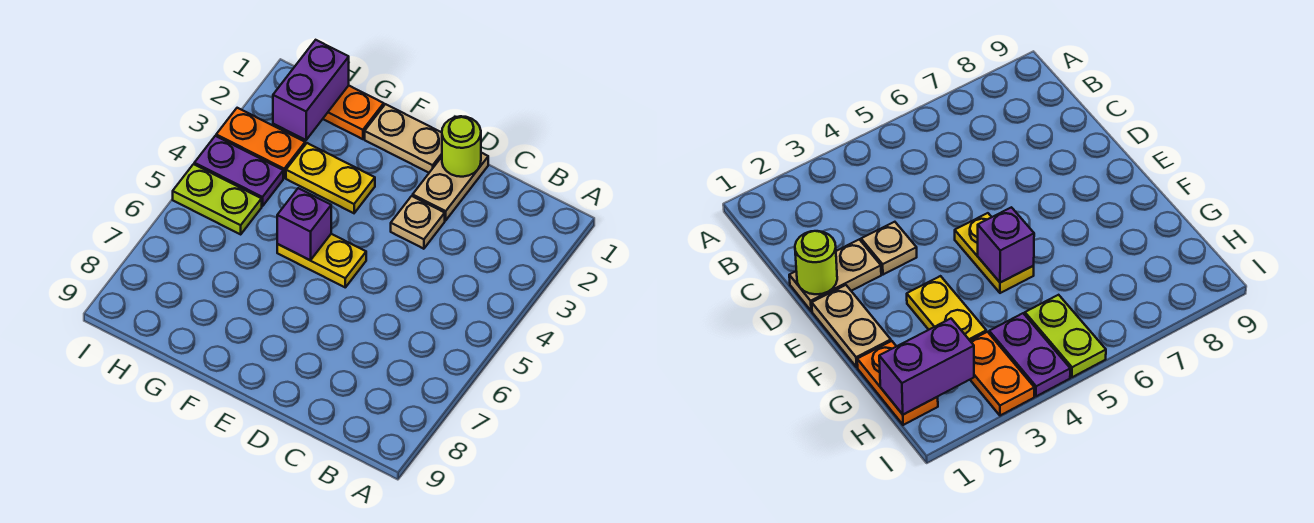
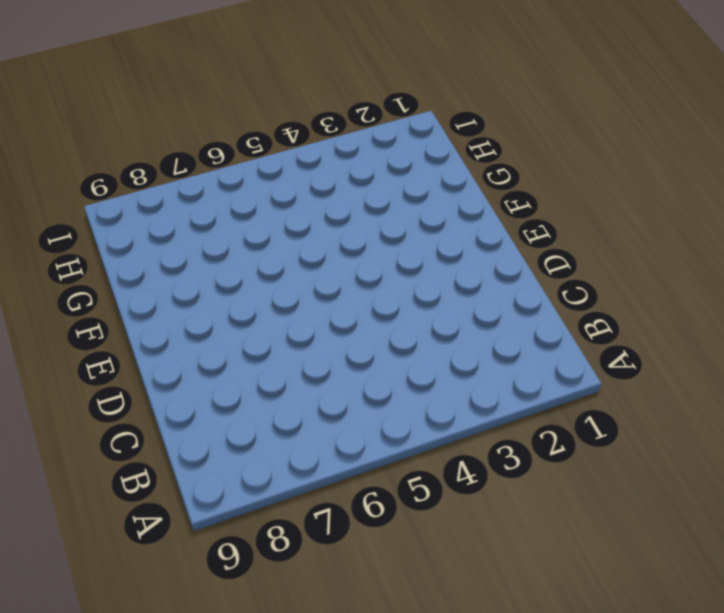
none -> tan plate D1:D2 level 1
none -> tan plate D3 level 1
none -> tan plate E1:F1 level 1

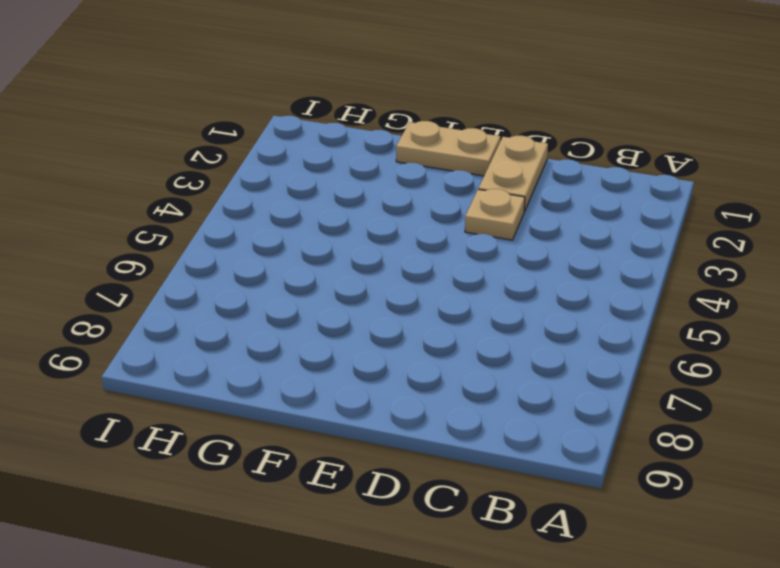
none -> yellow plate E5:F5 level 1
none -> yellow plate F3:G3 level 1
none -> orange plate G1:H1 level 1

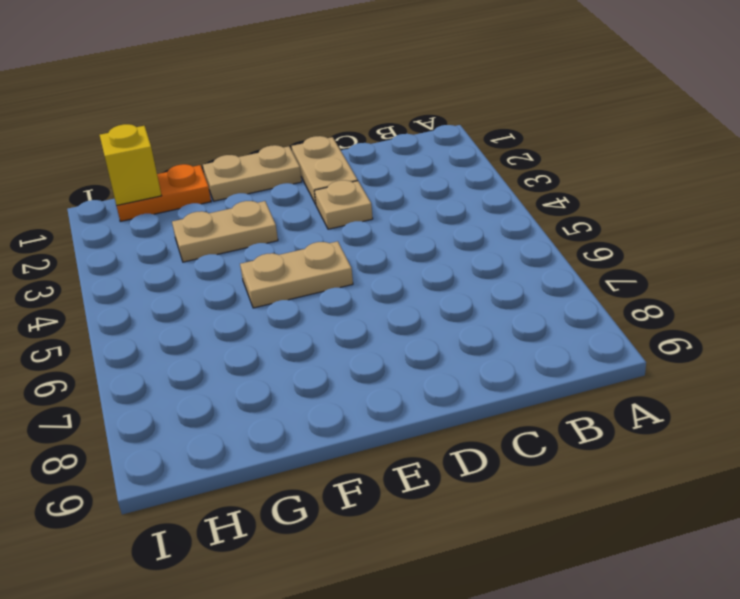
tan plate E5:F5 level 1 -> yellow plate E5:F5 level 1
tan plate F3:G3 level 1 -> yellow plate F3:G3 level 1
yellow brick H1 level 2 -> purple brick H1:H2 level 2
none -> orange plate H3:I3 level 1
none -> purple plate H4:I4 level 1
none -> lime plate H5:I5 level 1

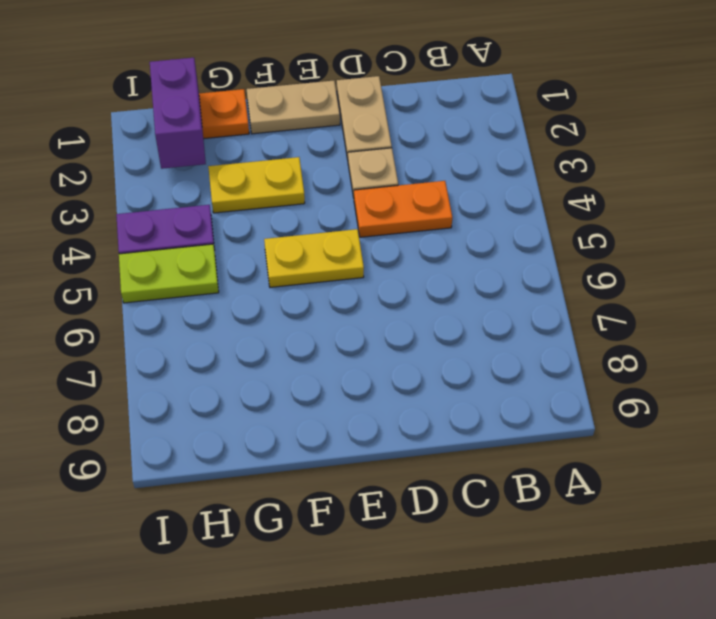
orange plate C4:D4 level 1 -> orange plate H3:I3 level 1
none -> lime round brick D1 level 2
none -> purple brick F5 level 2

